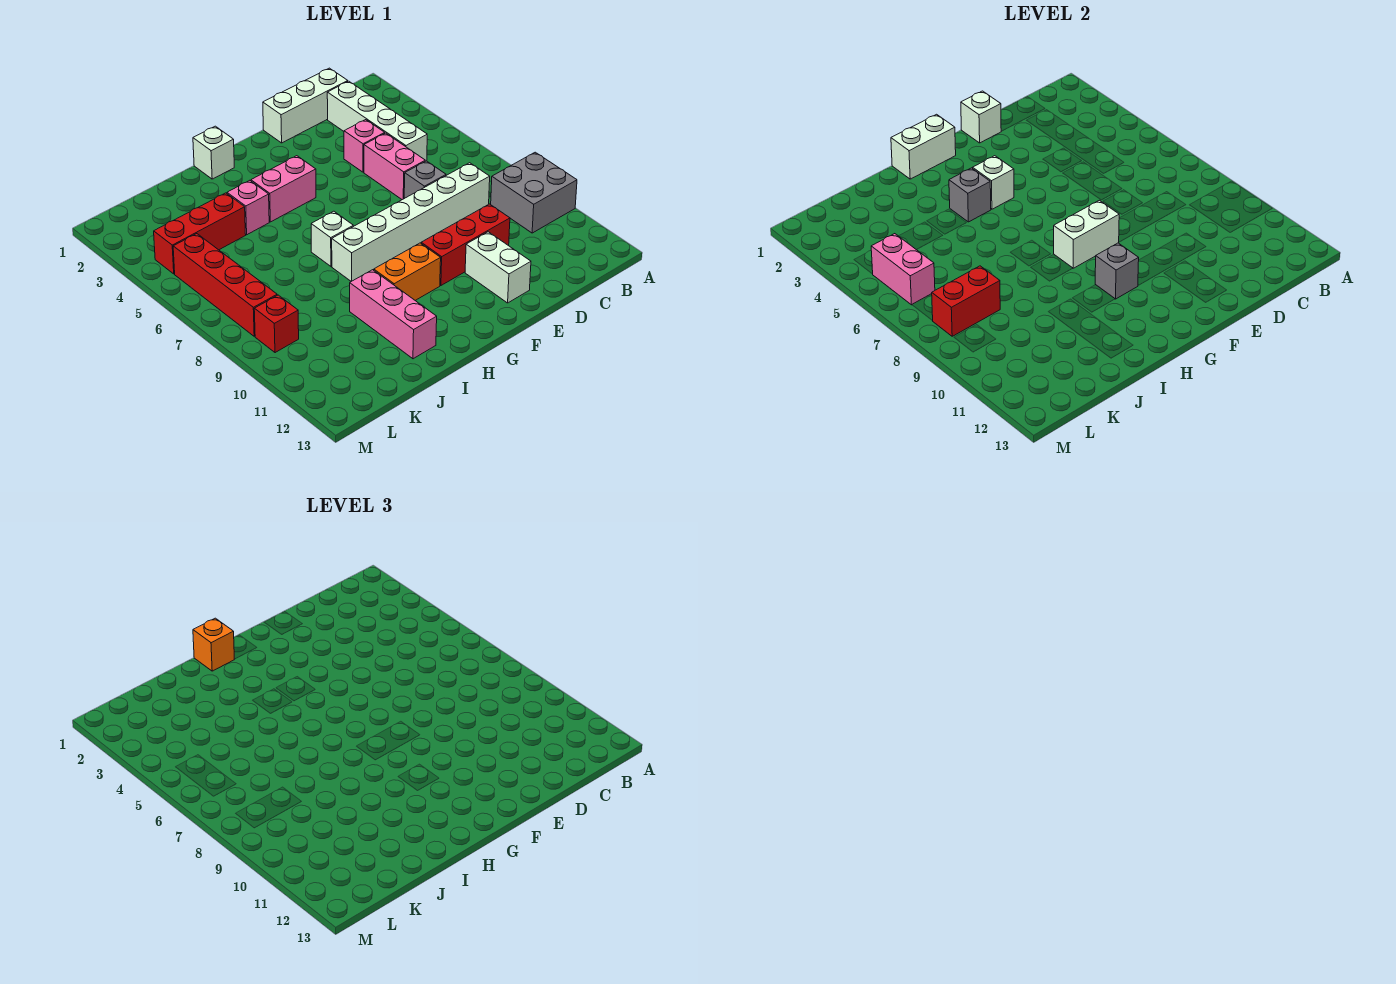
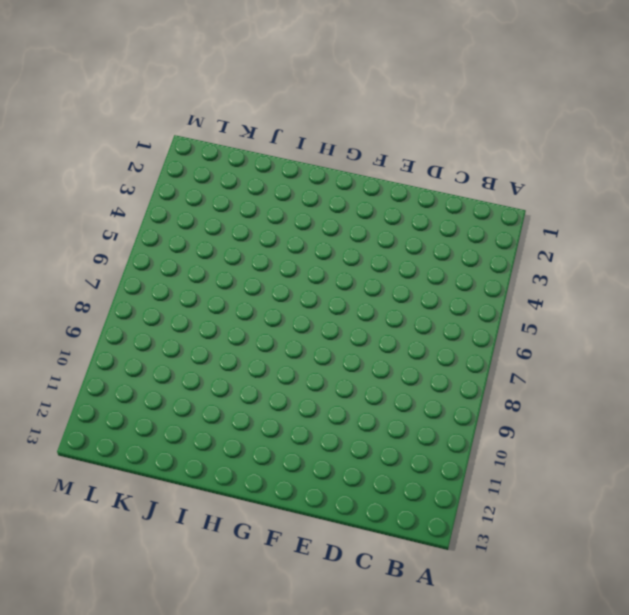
none -> grey brick A9:B10 level 1
none -> white brick C1:E1 level 1
none -> white brick C2:C5 level 1

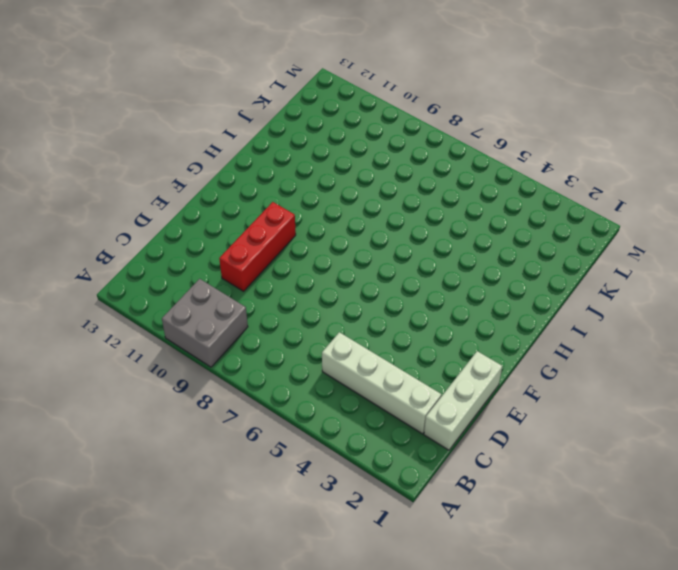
none -> white brick C8:H8 level 1
none -> pink brick D4 level 1
none -> pink brick D5:D6 level 1

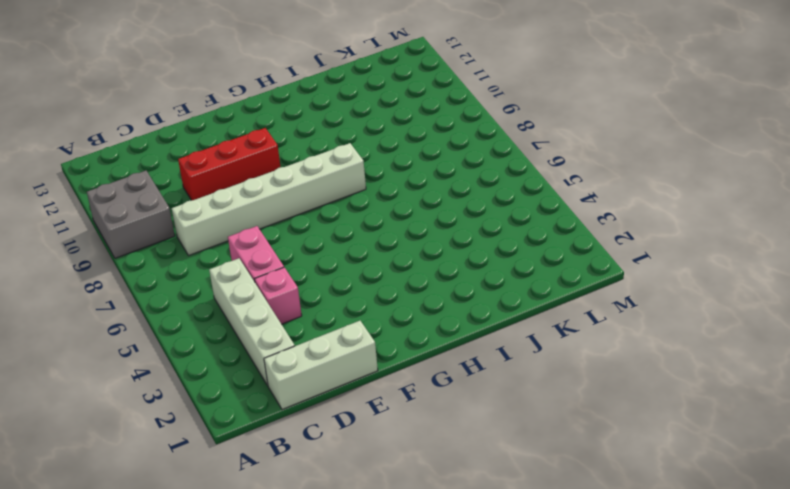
none -> grey brick D7 level 1
none -> white brick E11:E12 level 1
none -> pink brick G4:H4 level 1

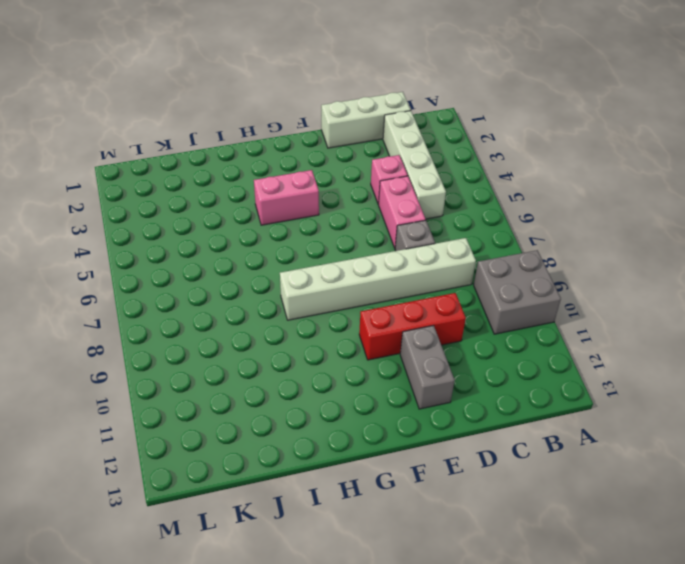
grey brick E11:E12 level 1 -> white brick E11:E12 level 1
none -> orange brick G10:H10 level 1
none -> white brick H1 level 1
none -> white brick H7 level 1

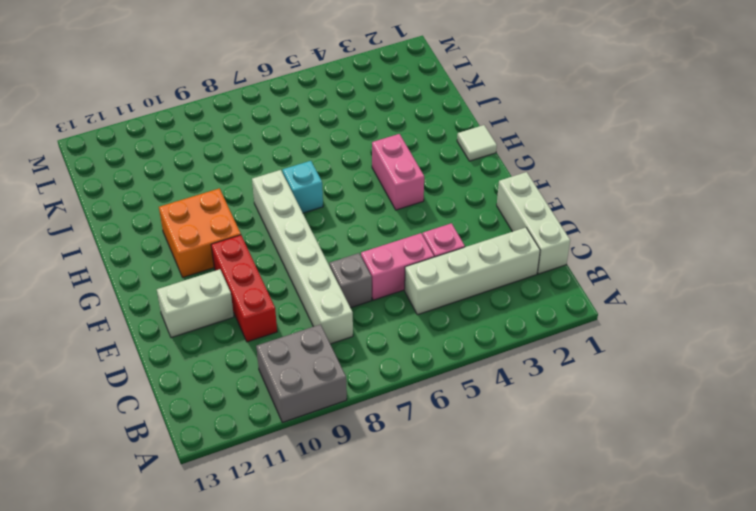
orange brick G10:H11 level 1 -> orange brick G10:H10 level 1
white tile H1 level 1 -> white brick H1 level 1
cyan brick H7 level 1 -> white brick H7 level 1
none -> pink brick I4 level 1
none -> pink brick I10:I12 level 1
none -> red brick J4:L4 level 1

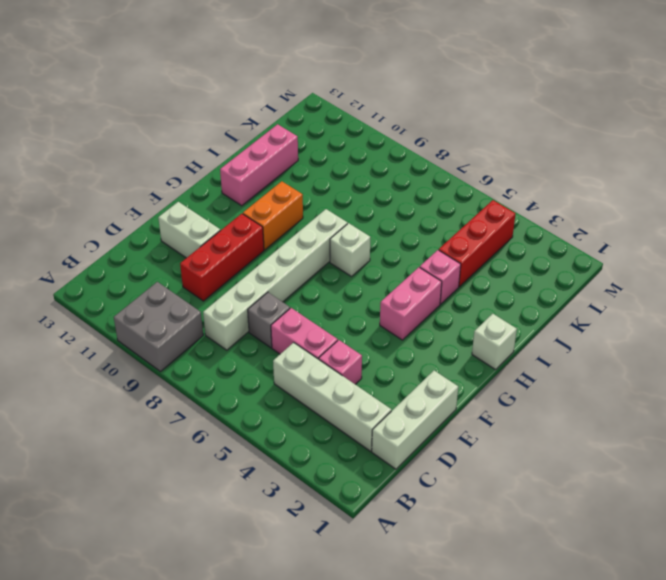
pink brick H12:J12 level 1 -> pink brick I10:I12 level 1
none -> red brick L5:L8 level 1
none -> red brick L9 level 1
none -> white brick E1 level 2

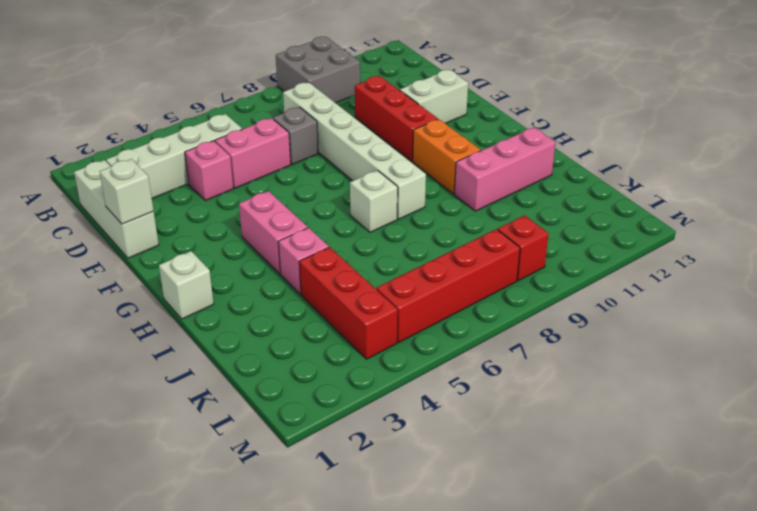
none -> white brick F8:G8 level 2
none -> white brick G1:H1 level 2
none -> white brick G4 level 2

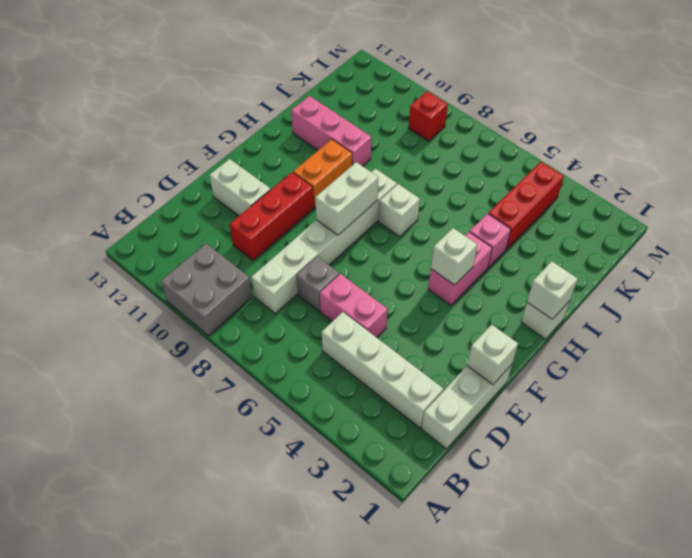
white brick H1 level 2 -> white brick G1:H1 level 2
none -> pink brick D4 level 1
none -> red brick L5:L8 level 1
none -> grey brick G10 level 2

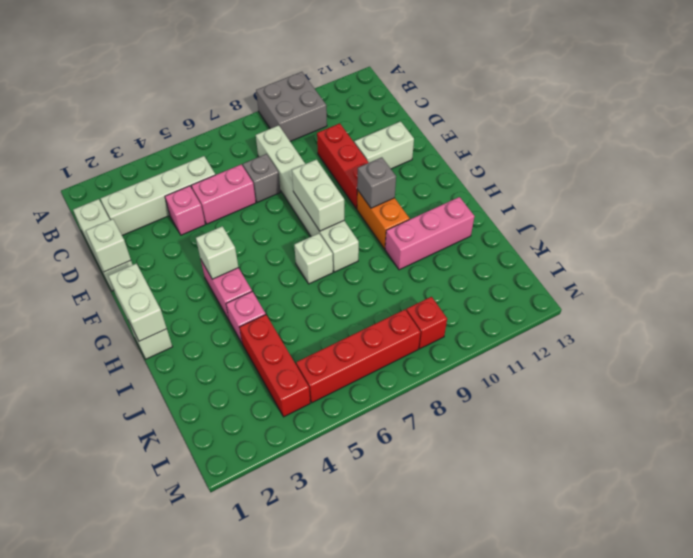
none -> grey brick H4 level 2
none -> red brick K8:L8 level 2
none -> pink brick L5:L6 level 2

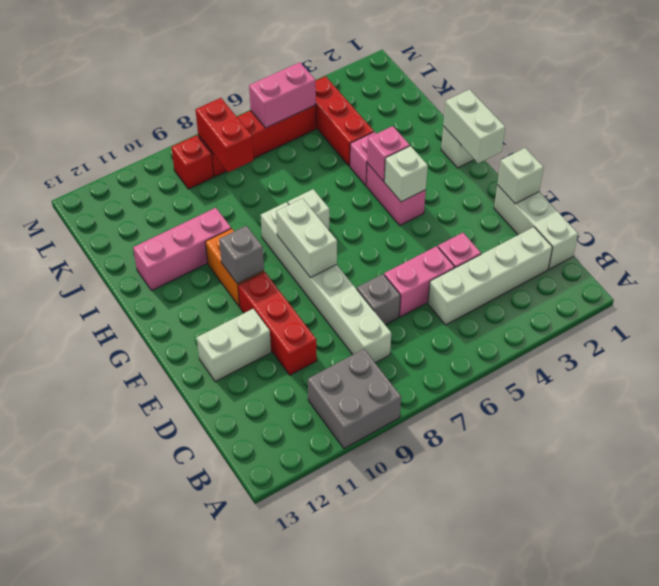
pink brick H4 level 2 -> grey brick H4 level 2
none -> orange brick H1 level 3

